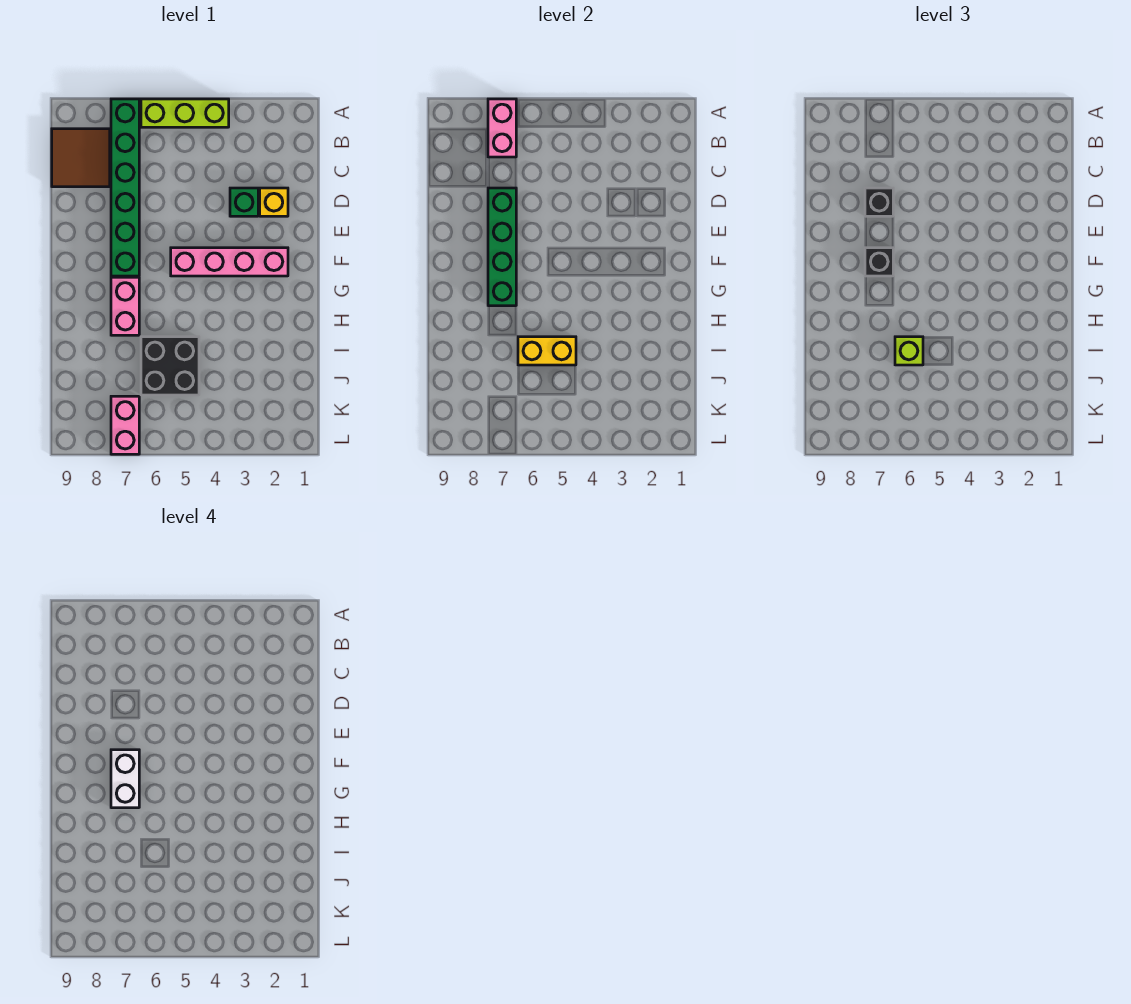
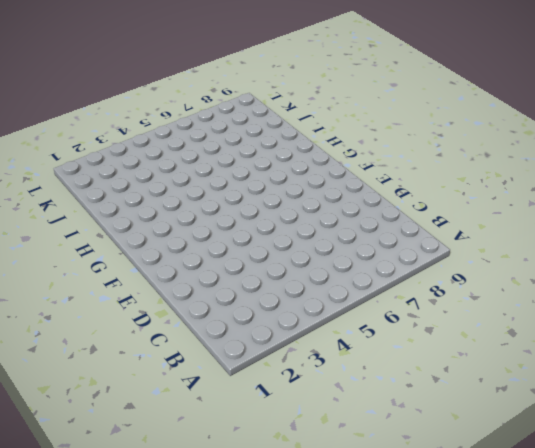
none -> lime brick A4:A6 level 1
none -> green brick A7:F7 level 1
none -> brown tile B8:C9 level 1

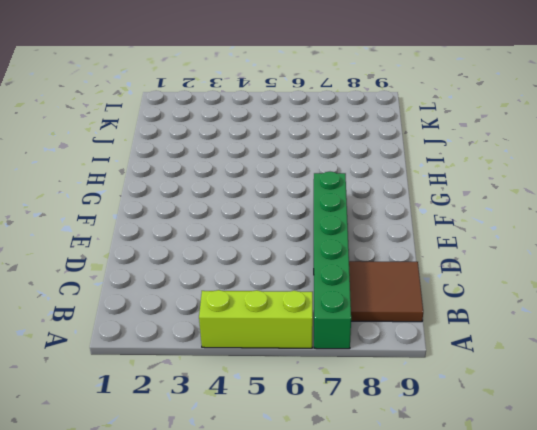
none -> yellow brick D2 level 1
none -> green brick D3 level 1
none -> pink brick F2:F5 level 1

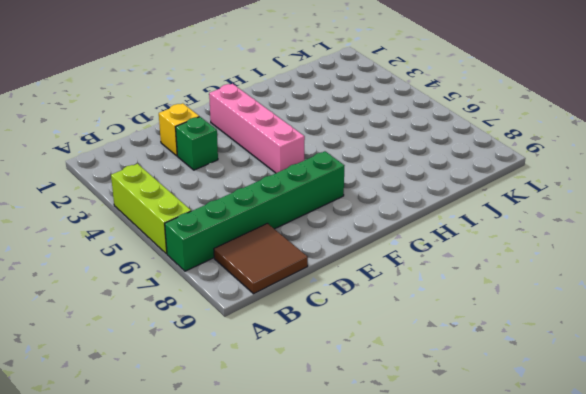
none -> pink brick G7:H7 level 1
none -> black brick I5:J6 level 1
none -> pink brick K7:L7 level 1

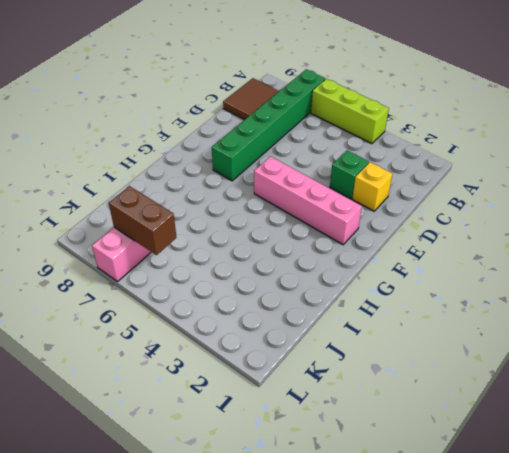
brown brick K6:K7 level 2 -> none
none -> pink brick G7:H7 level 1
none -> black brick I5:J6 level 1
none -> pink brick A7:B7 level 2

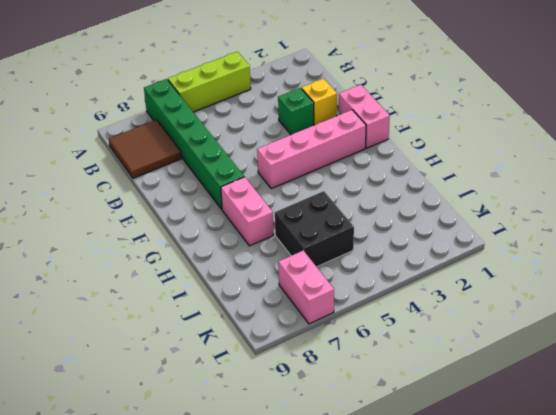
pink brick E1:F1 level 1 -> pink brick A7:B7 level 2
none -> green brick D7:G7 level 2
none -> yellow brick I5:I6 level 2
none -> black brick D7 level 3

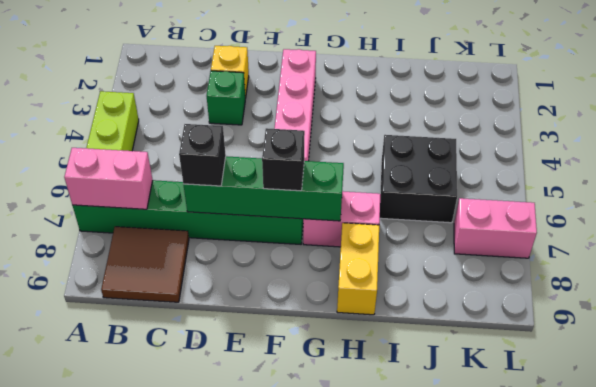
yellow brick H8:H9 level 1 -> yellow brick I5:I6 level 2
none -> lime brick I6 level 3
none -> white brick F7:G7 level 4

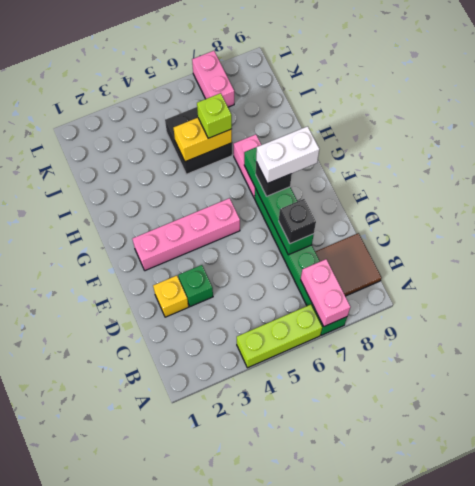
white brick F7:F8 level 4 -> white brick F7:G7 level 4

